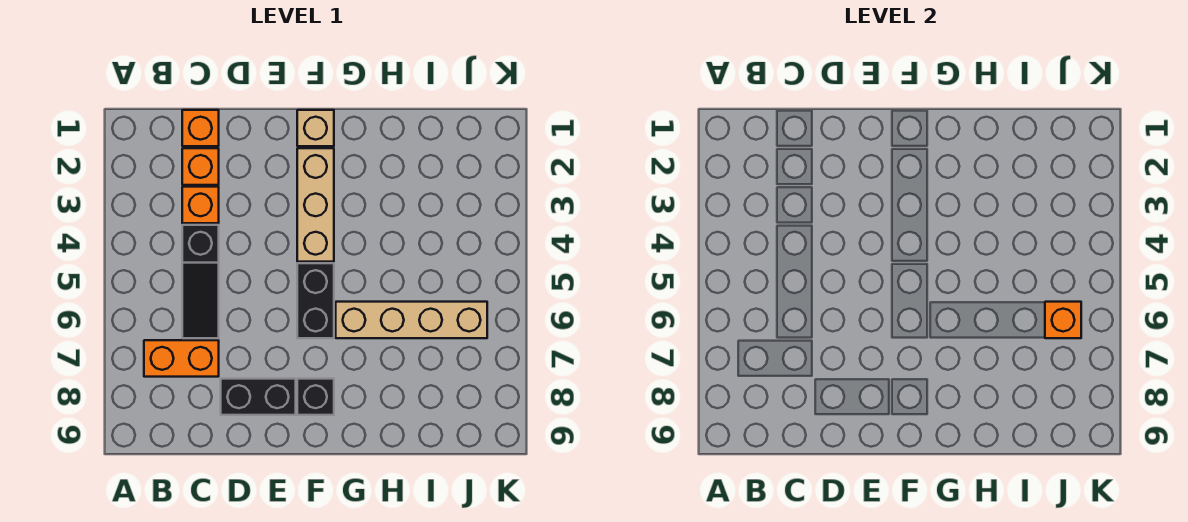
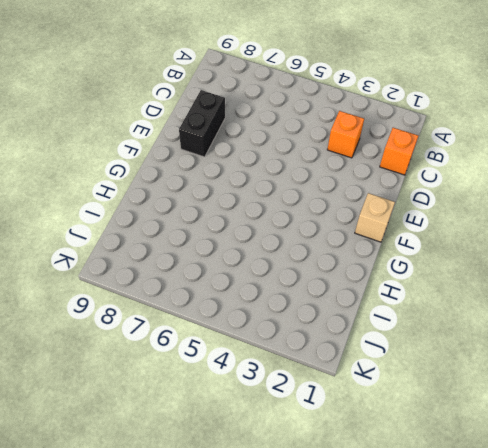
none -> orange brick B7:C7 level 1
none -> orange brick C2 level 1
none -> black slope C4:C6 level 1 top 4

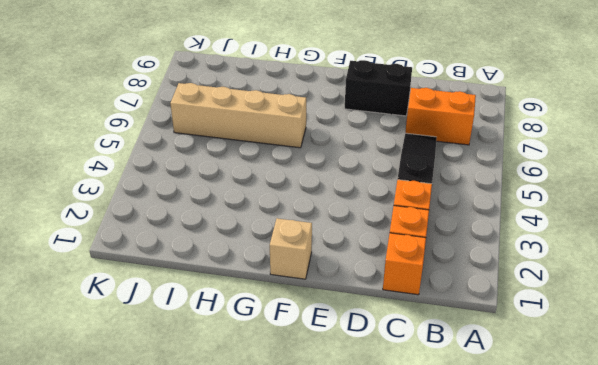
none -> tan brick F2:F4 level 1
none -> black brick F5:F6 level 1
none -> black brick F8 level 1

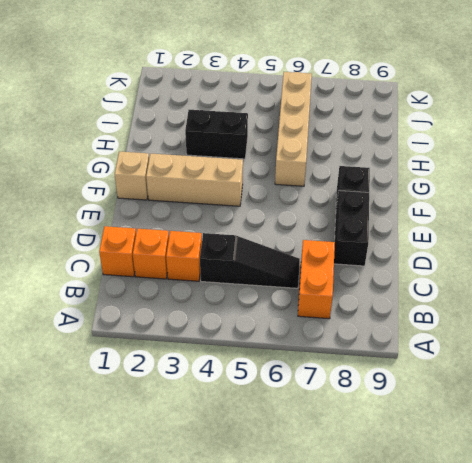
black brick H3:H4 level 1 -> black brick F5:F6 level 1
none -> orange brick J6 level 2

